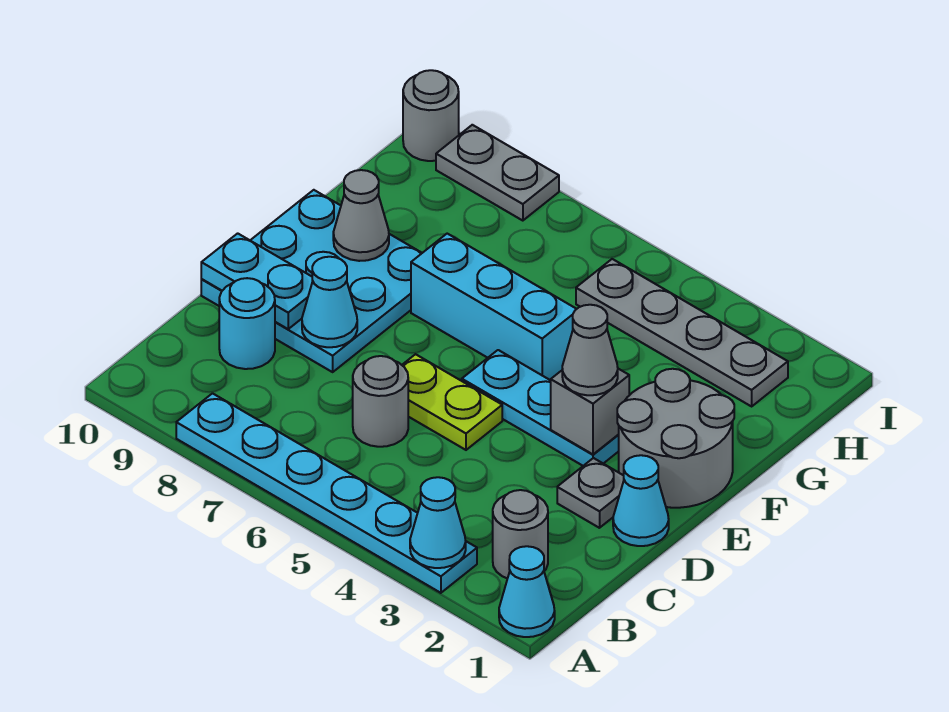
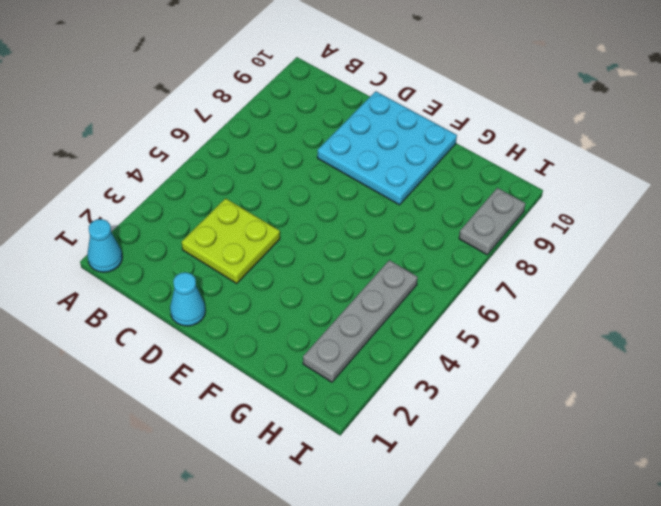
lime plate C3:D4 level 1 -> none
none -> cyan plate A3:A8 level 1
none -> grey round brick B2 level 1
none -> grey round brick C6 level 1

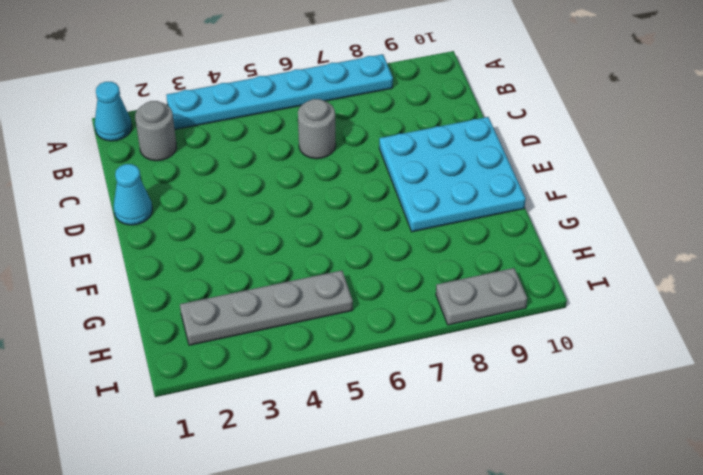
none -> cyan round brick C9 level 1
none -> grey plate D2 level 1
none -> lime plate D5:D6 level 1

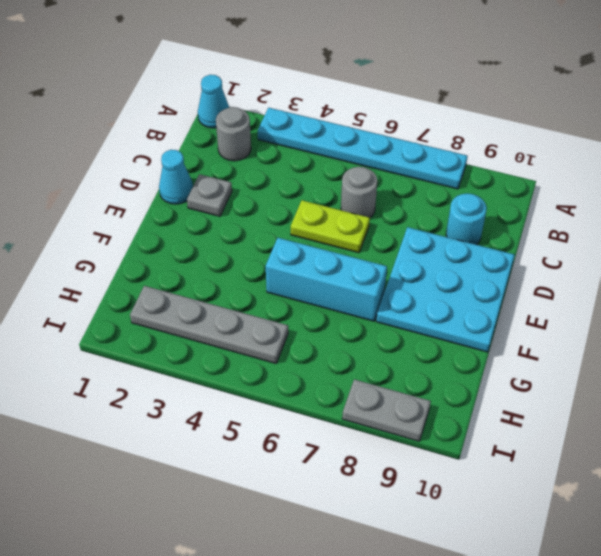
none -> grey round brick E1:F2 level 1
none -> cyan plate E3:E5 level 1
none -> grey round brick I10 level 1

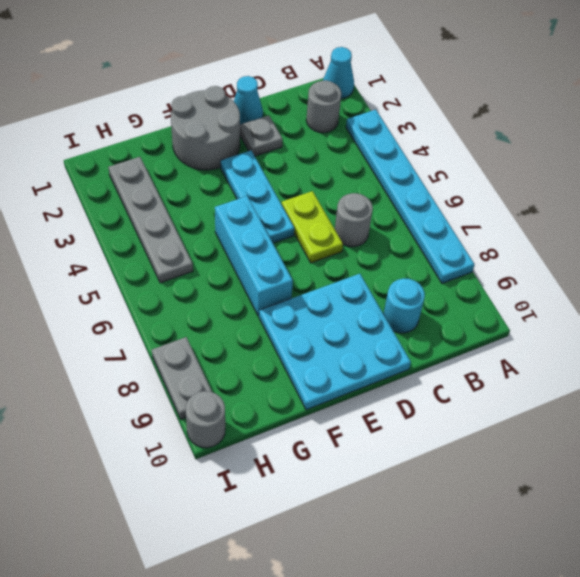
none -> cyan cone A3 level 2
none -> cyan cone D8 level 2
none -> cyan plate D9:D10 level 2

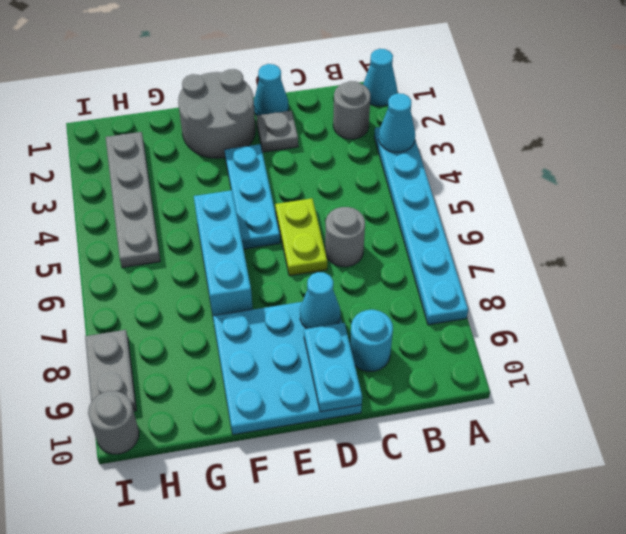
none -> grey brick E3 level 2
none -> grey cone F9 level 2
none -> grey cone E3 level 3

